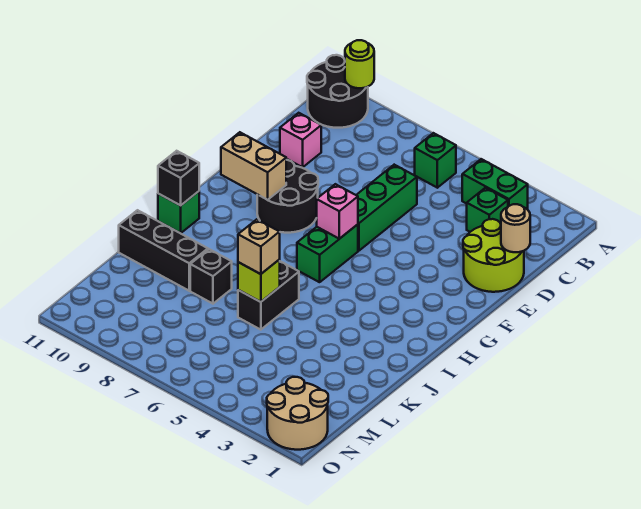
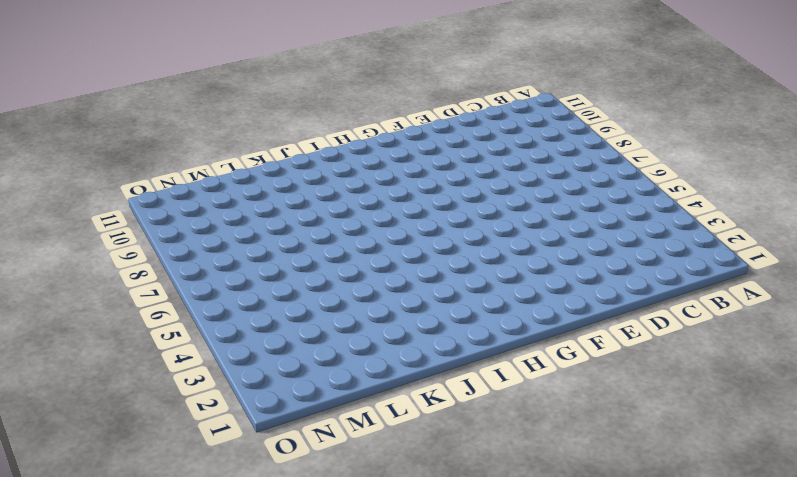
none -> black round brick A10:B11 level 1
none -> green brick B3:B4 level 1
none -> green brick B6 level 1

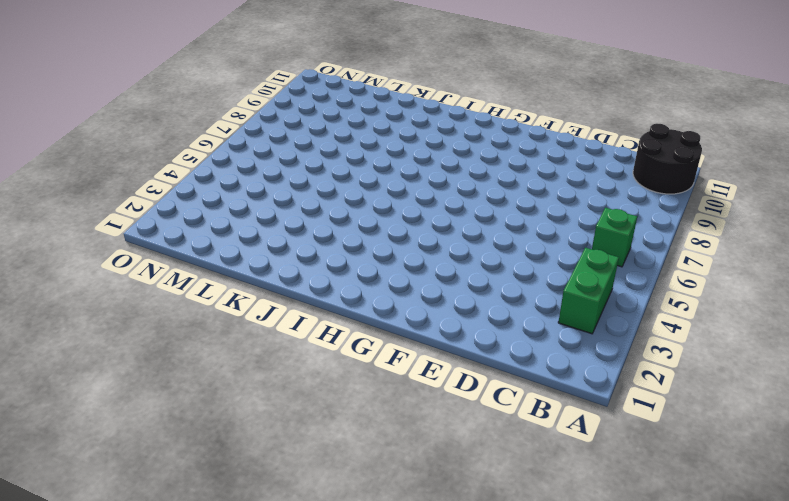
none -> green brick C3 level 1
none -> lime round brick D1:E2 level 1
none -> green brick D6:F6 level 1

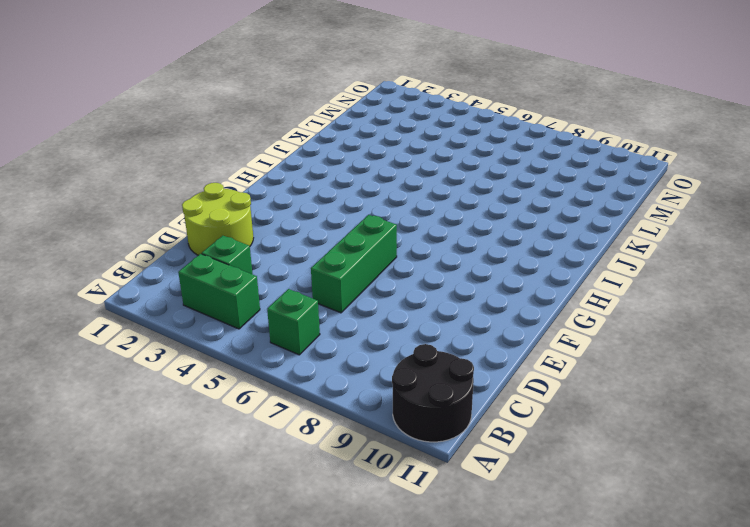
none -> pink brick D10 level 1
none -> black round brick F8:G9 level 1
none -> green brick G6:H6 level 1

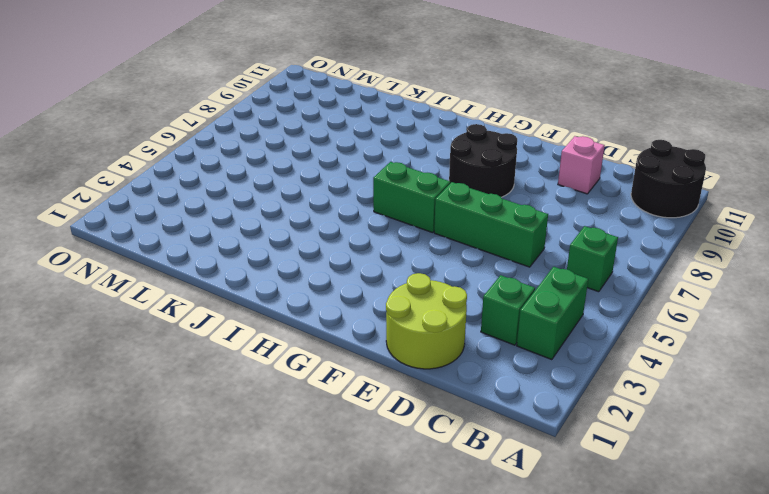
none -> green brick I11 level 1
none -> black brick J6:K6 level 1
none -> black brick K8 level 1

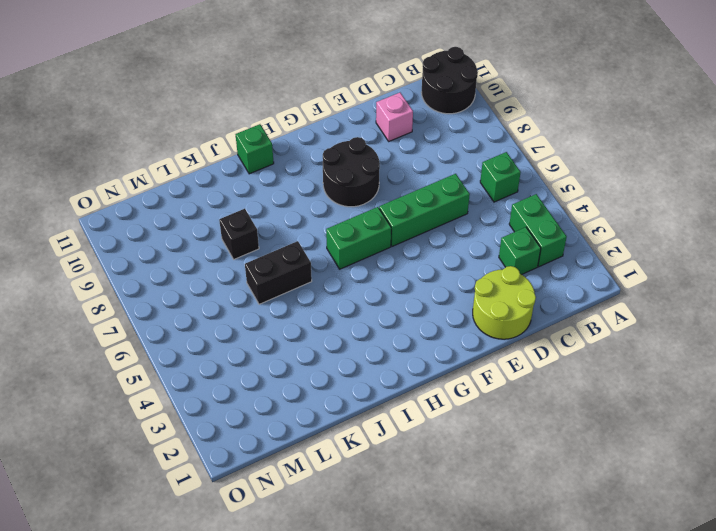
none -> black brick K9:K11 level 1
none -> tan round brick N1:O2 level 1
none -> lime round brick A10 level 2

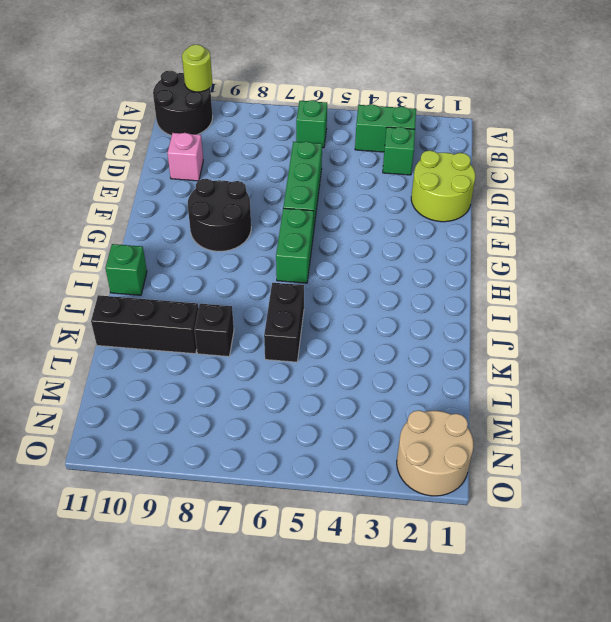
none -> tan round brick D1 level 2
none -> pink brick G6 level 2
none -> tan brick G9:G10 level 2

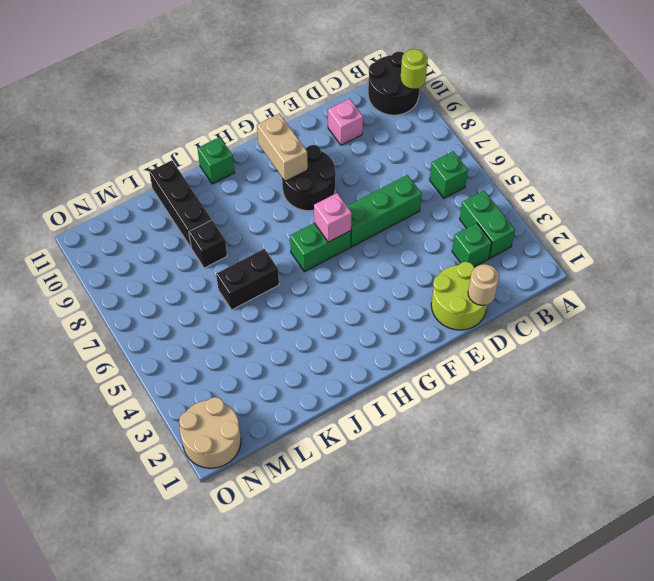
none -> black brick I11 level 2
none -> lime brick K6 level 2
none -> tan brick K6 level 3

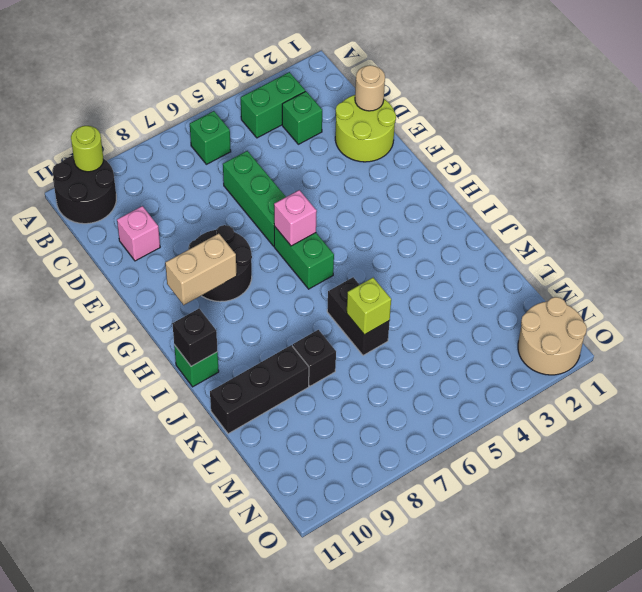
none -> tan brick K6 level 3

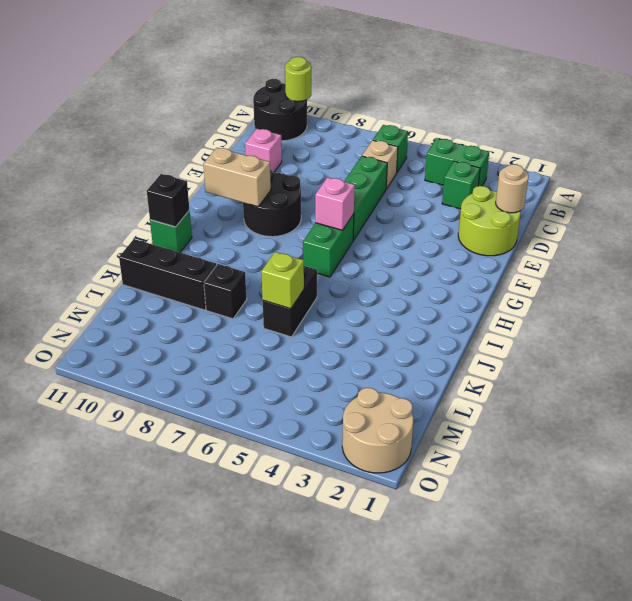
tan brick C6 level 1 -> tan brick K6 level 3

